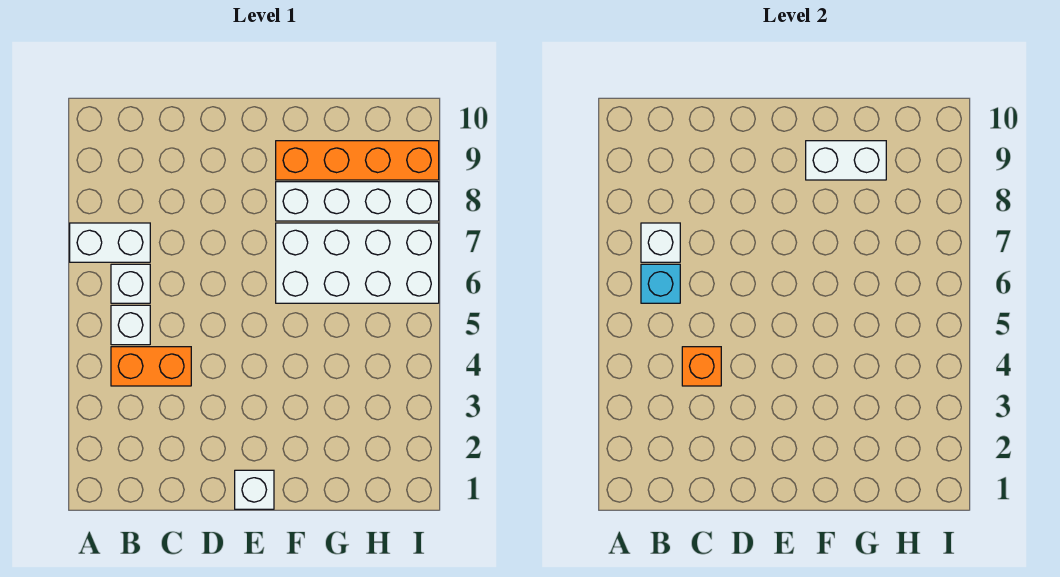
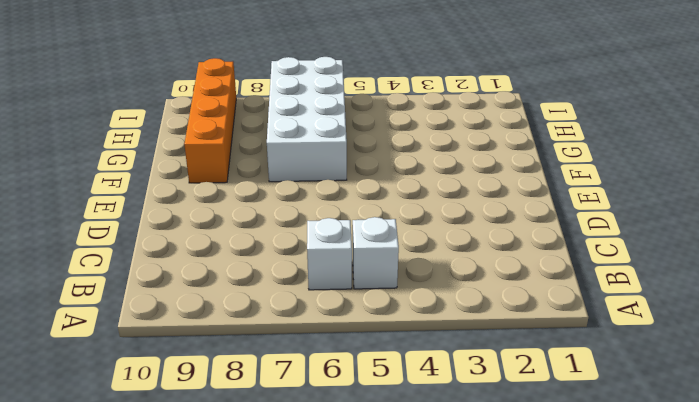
none -> white brick A7:B7 level 1
none -> orange brick B4:C4 level 1
none -> white brick E1 level 1

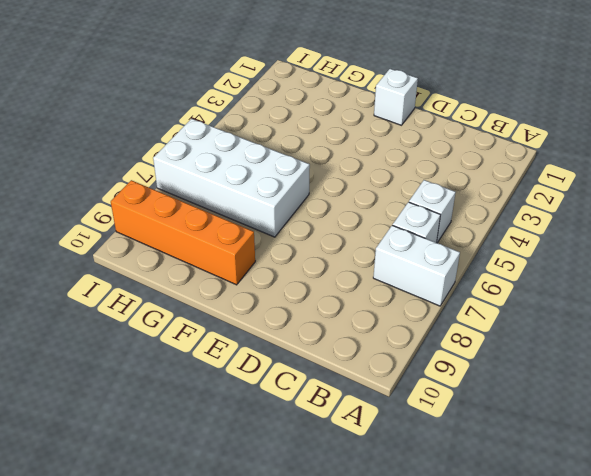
none -> orange brick B4:C4 level 1
none -> white brick F8:I8 level 1
none -> cyan brick B6 level 2

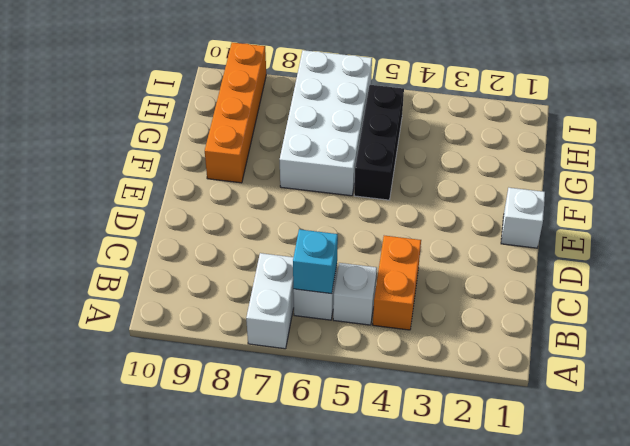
black brick F5:H5 level 1 -> none
none -> white brick F8:I8 level 1
none -> white brick B7 level 2
none -> orange brick C4 level 2

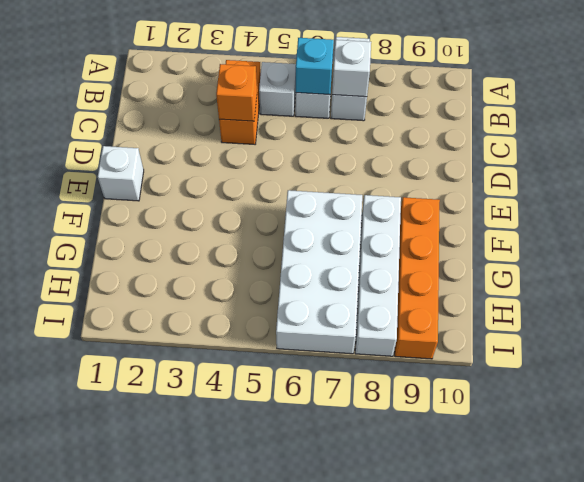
none -> white brick F9:G9 level 2

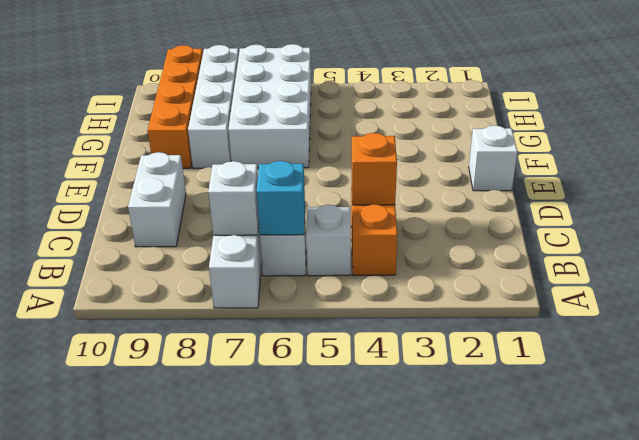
white brick C9:D9 level 1 -> white brick F9:G9 level 2

